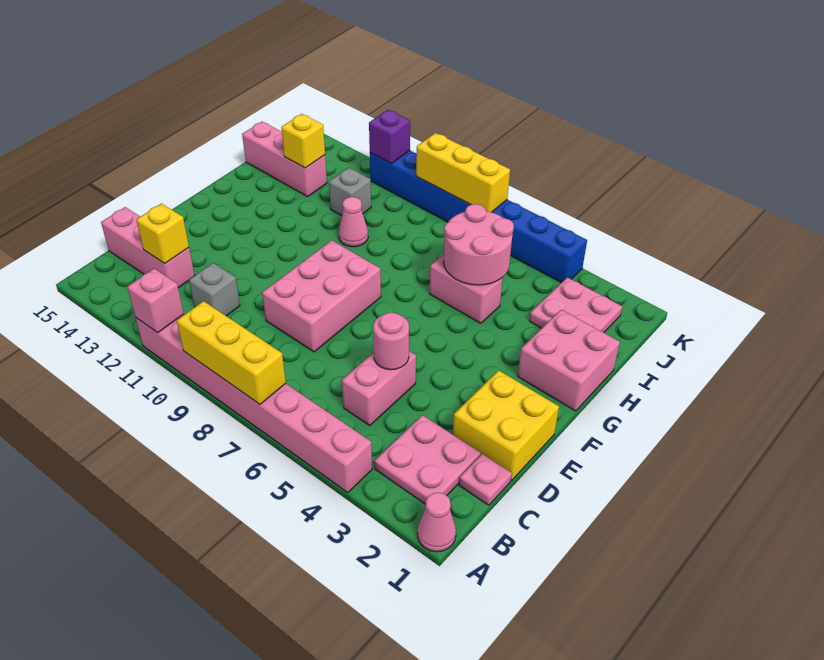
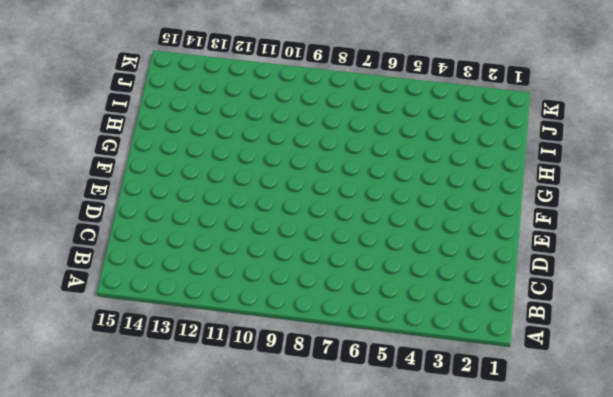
none -> pink cone A1 level 1
none -> pink brick A4:A11 level 1
none -> pink plate B2:C3 level 1

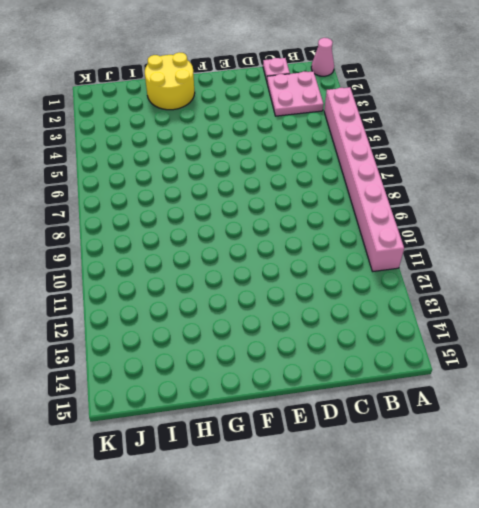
yellow round brick G1:H2 level 1 -> pink brick G1:H2 level 1
none -> pink brick C5:D5 level 1
none -> grey brick C11 level 1
none -> pink brick C13:C15 level 1

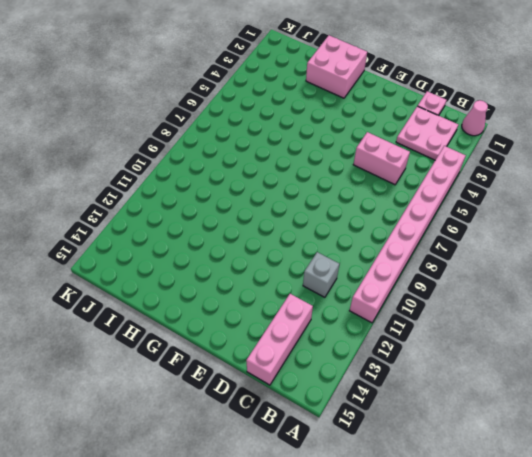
none -> yellow brick D1:E2 level 1
none -> pink brick D8:F9 level 1
none -> pink brick H5:H6 level 1

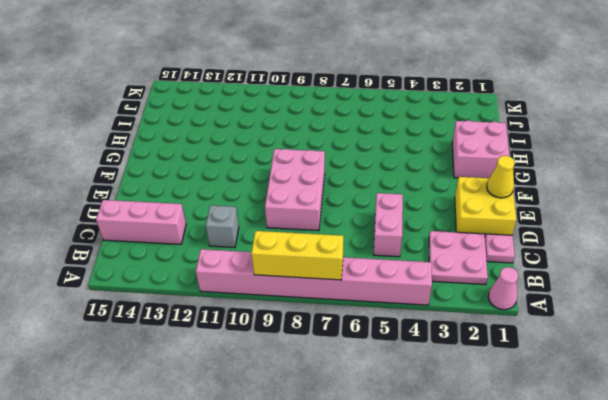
yellow cone E1 level 2 -> none
none -> pink brick H5:H6 level 1
none -> pink cone H10 level 1
none -> pink plate I2:J3 level 1

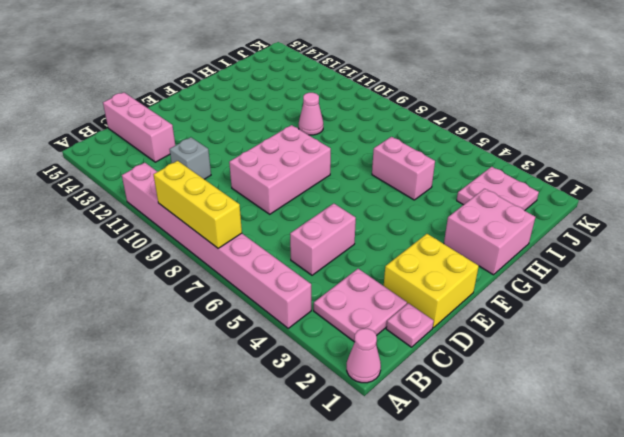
none -> grey brick I11 level 1
none -> pink brick I13:I15 level 1
none -> blue brick K4:K11 level 1

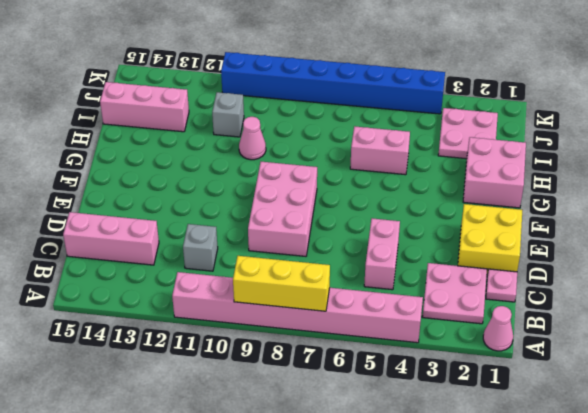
none -> pink brick A11 level 2
none -> yellow brick C13 level 2
none -> pink round brick D5 level 2

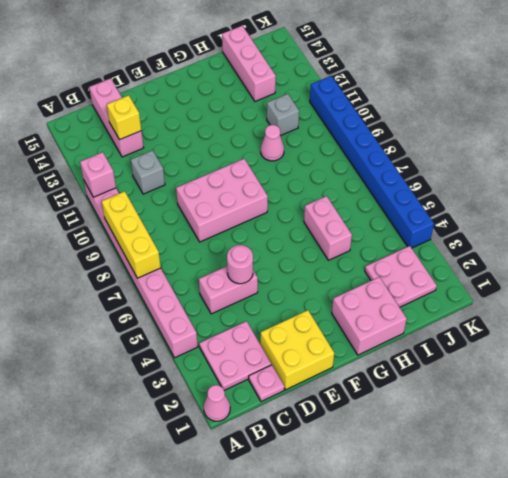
none -> pink round brick H5:I6 level 2
none -> yellow brick I13 level 2
none -> yellow brick K7:K9 level 2

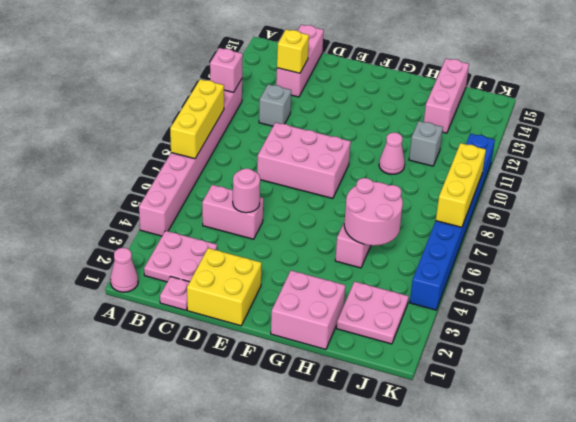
none -> yellow brick I13 level 2
none -> purple brick K11 level 2

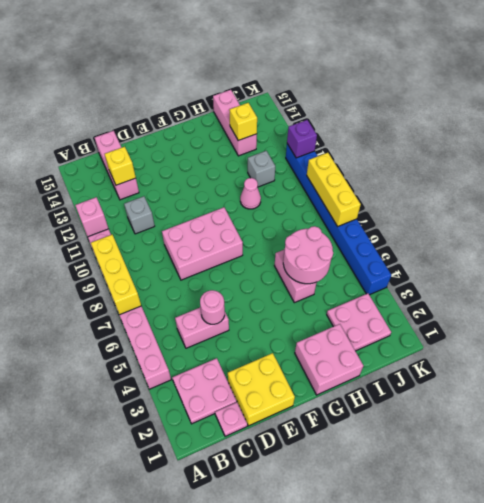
none -> pink cone A1 level 1

